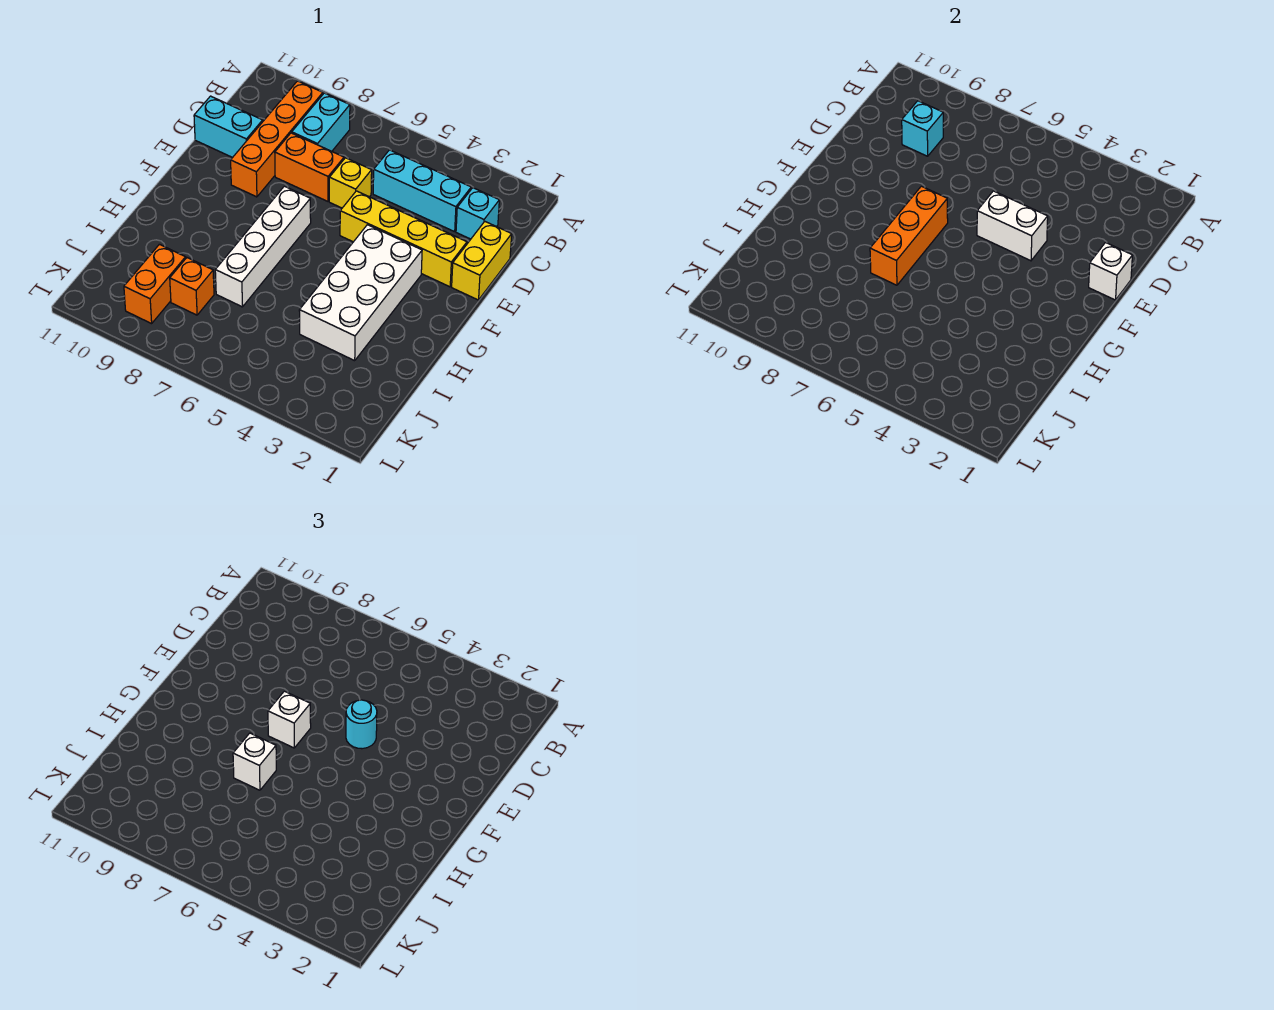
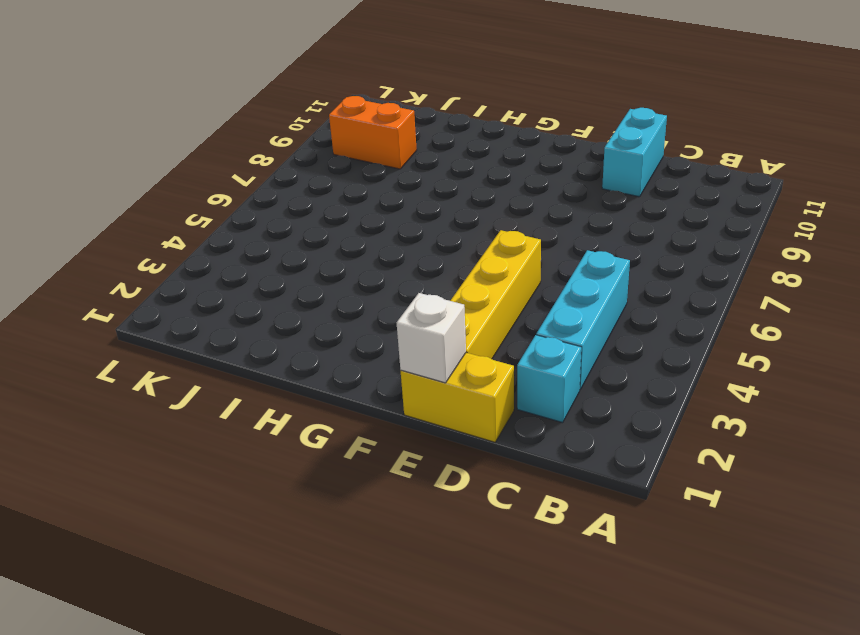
none -> cyan brick B8:C8 level 1
none -> orange brick B9:E9 level 1
none -> yellow brick D6 level 1

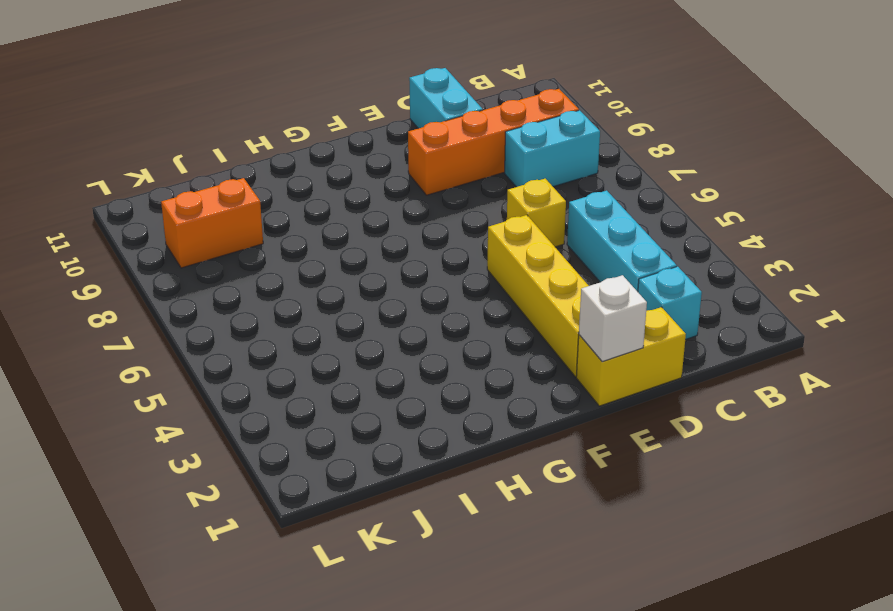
none -> orange brick D7:D8 level 1
none -> white brick F3:I4 level 1
none -> white brick F7:I7 level 1

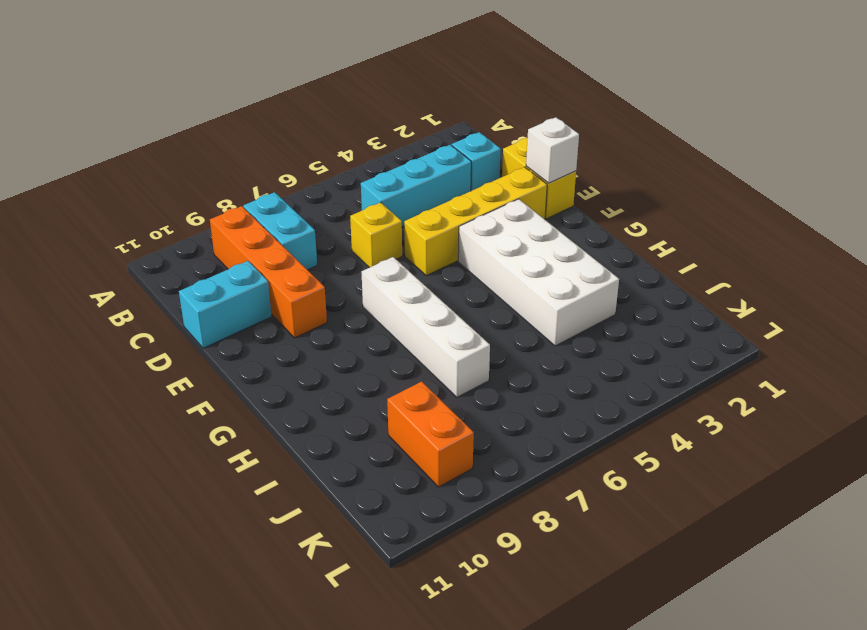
none -> orange brick D7:D8 level 1
none -> orange brick J8 level 1
none -> cyan brick C9 level 2

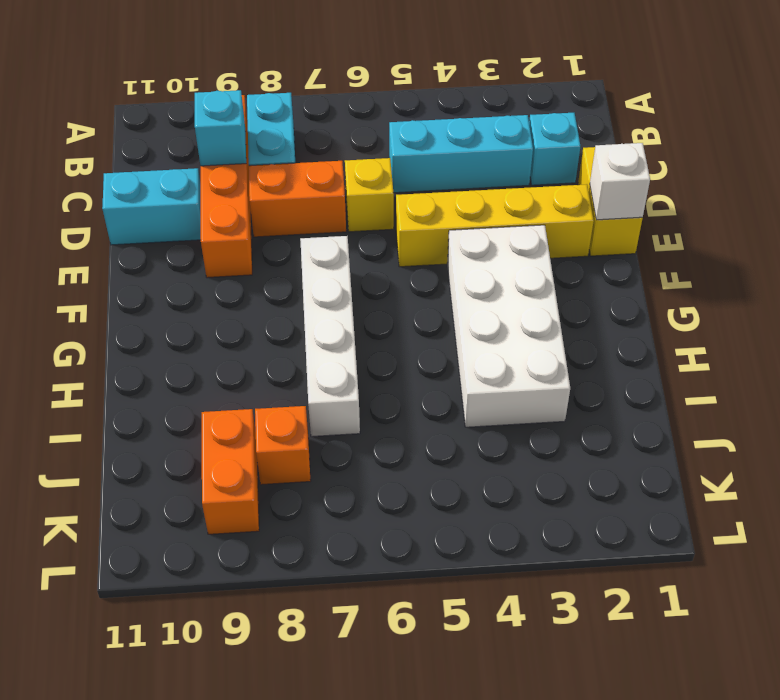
none -> white brick E4:E5 level 2
none -> orange brick F7:H7 level 2
none -> cyan round brick E5 level 3

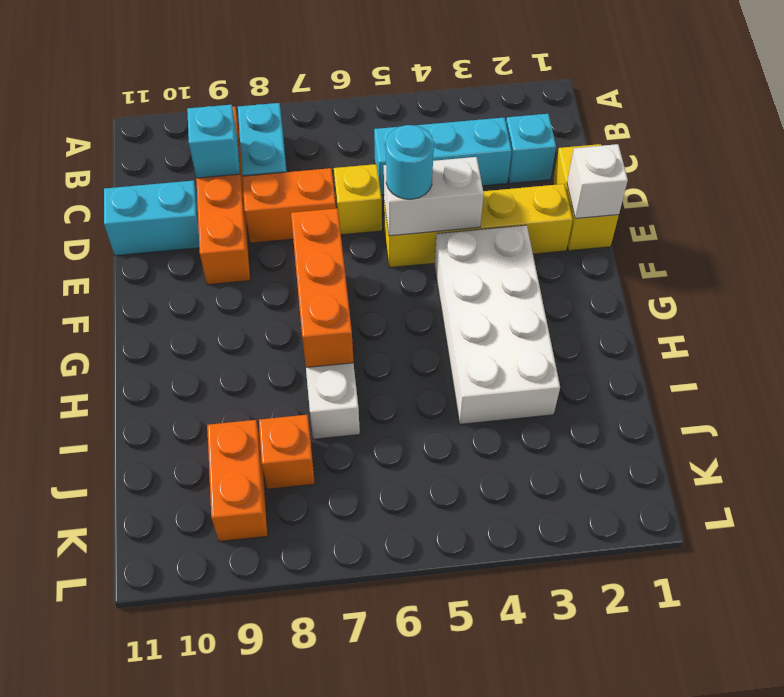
none -> white brick F7 level 3
none -> white brick H7 level 3

